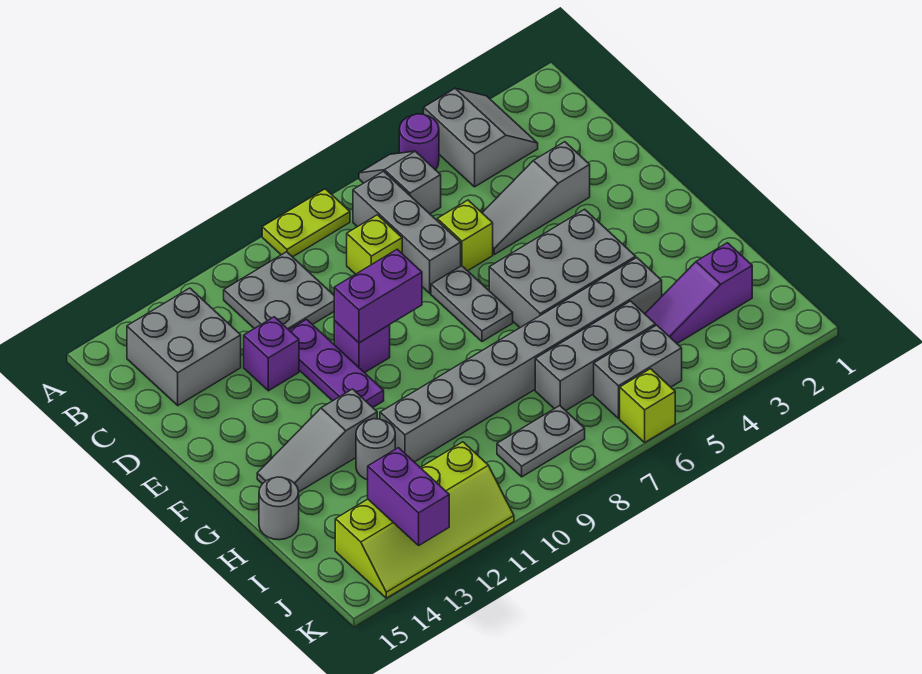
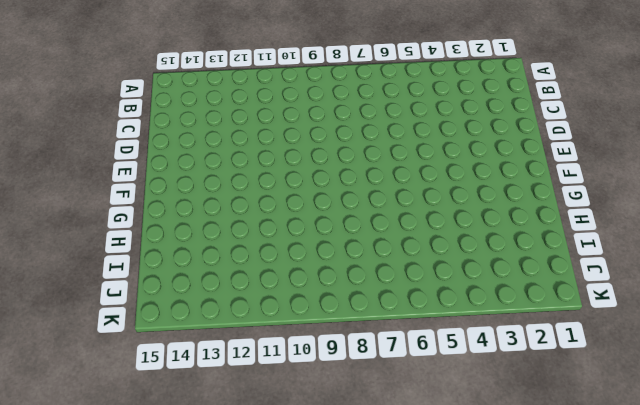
none -> grey slope A3:B4 level 1 top 4
none -> purple round brick A5 level 1
none -> grey slope A6:B6 level 1 top B

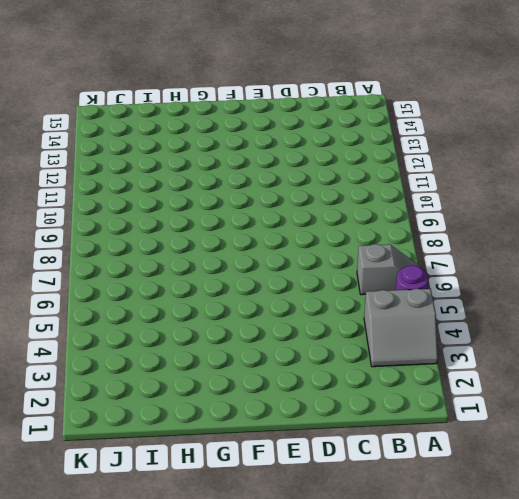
none -> lime plate A8:A9 level 1
none -> grey brick B7:D7 level 1
none -> grey plate B10:C11 level 1

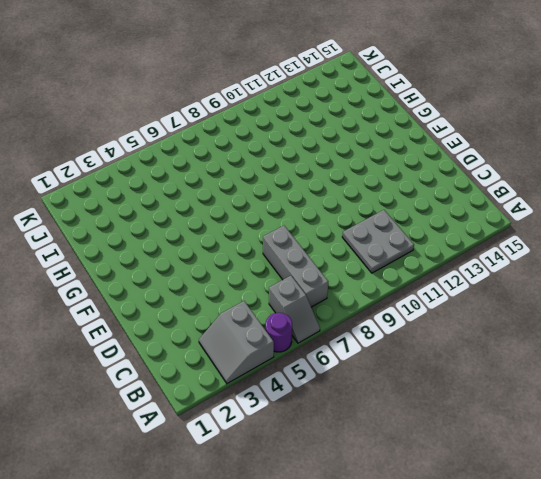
none -> lime plate A8:A9 level 1
none -> grey brick B13:C14 level 1
none -> lime brick C8 level 1

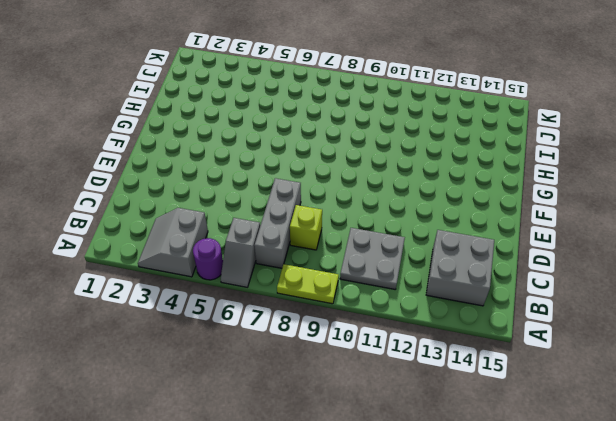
none -> grey slope D3:D5 level 1 top 3
none -> lime brick D6 level 1
none -> purple plate D11:F11 level 1

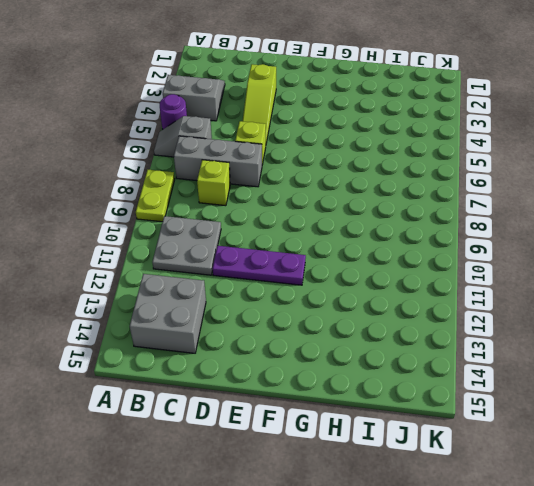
lime slope D3:D5 level 1 top 3 -> grey slope D3:D5 level 1 top 3
none -> purple brick D12 level 1
none -> grey plate E7:F7 level 1
none -> purple brick E10 level 1

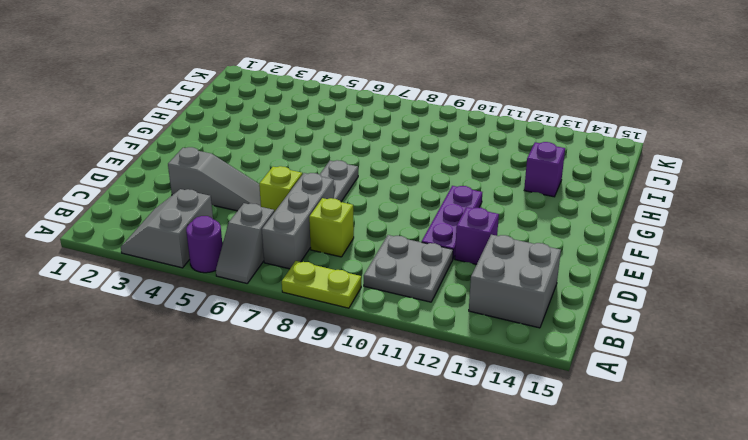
purple brick H13 level 1 -> purple brick E10 level 1
none -> grey brick F4:G6 level 1
none -> grey slope G12:G14 level 1 top 12
none -> grey brick H4:H11 level 1

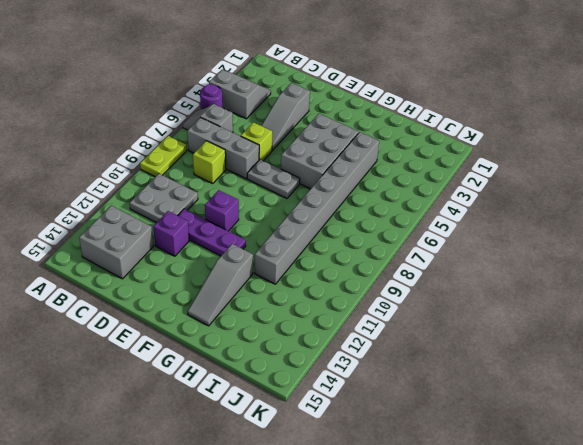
none -> grey round brick H12 level 1
none -> grey round brick H15 level 1
none -> purple slope I2:I4 level 1 top 2

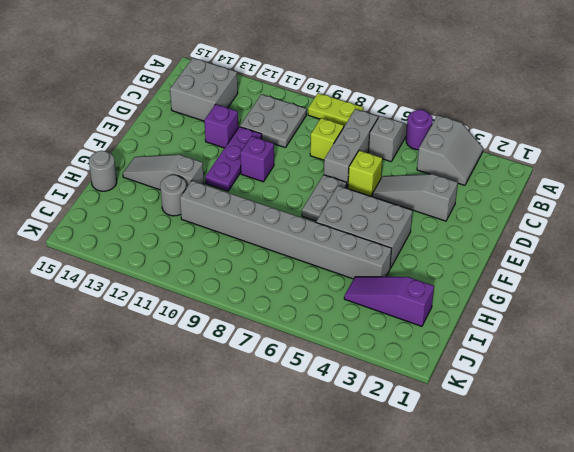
none -> grey brick I5:I7 level 1
none -> grey brick J5:J6 level 1
none -> grey plate J8:J9 level 1

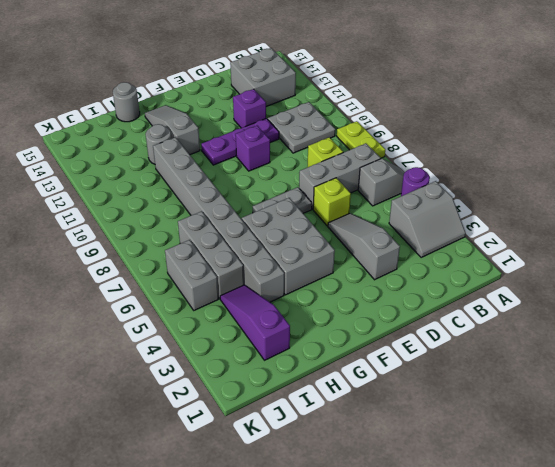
none -> grey plate J8:J9 level 1
none -> lime slope J11:K14 level 1 top J
none -> lime brick K6 level 1

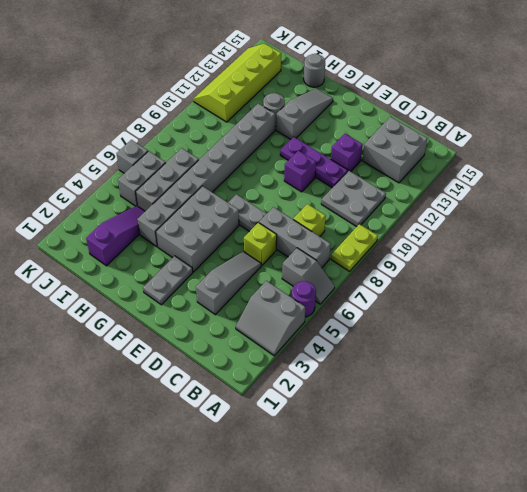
grey plate F2:F3 level 1 -> grey plate J8:J9 level 1
grey brick K6 level 1 -> lime brick K6 level 1
none -> purple brick E9:E10 level 2
none -> purple brick J13:K13 level 2

